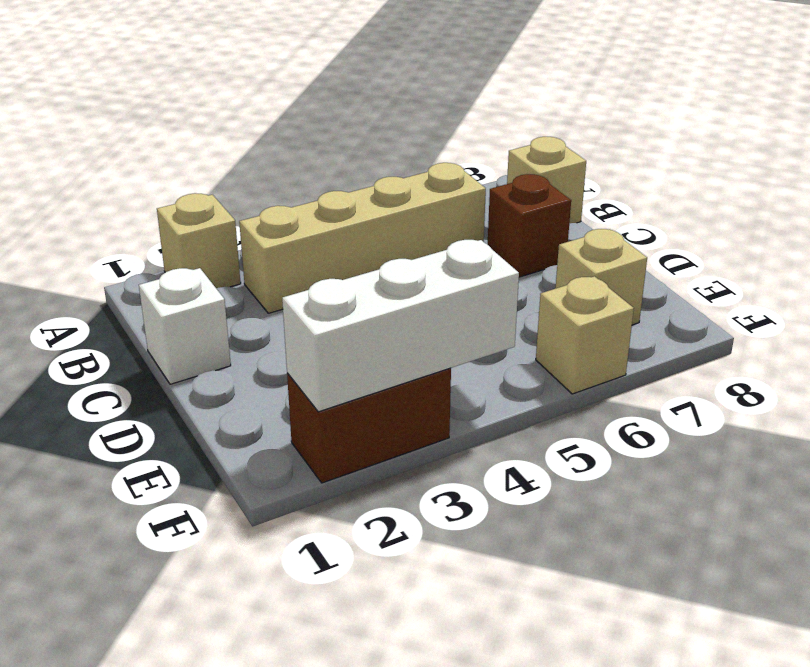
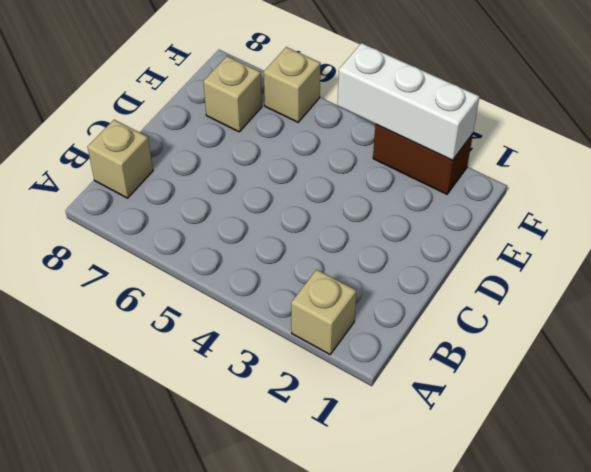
none -> tan brick B3:B6 level 1
none -> white brick C1 level 1

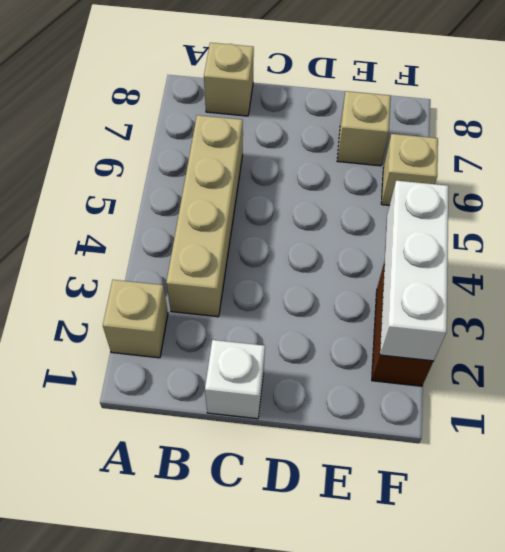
none -> brown brick C7 level 1

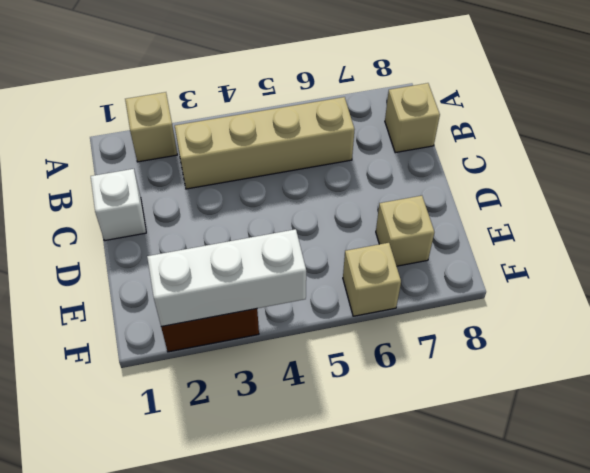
none -> brown brick C7 level 1

